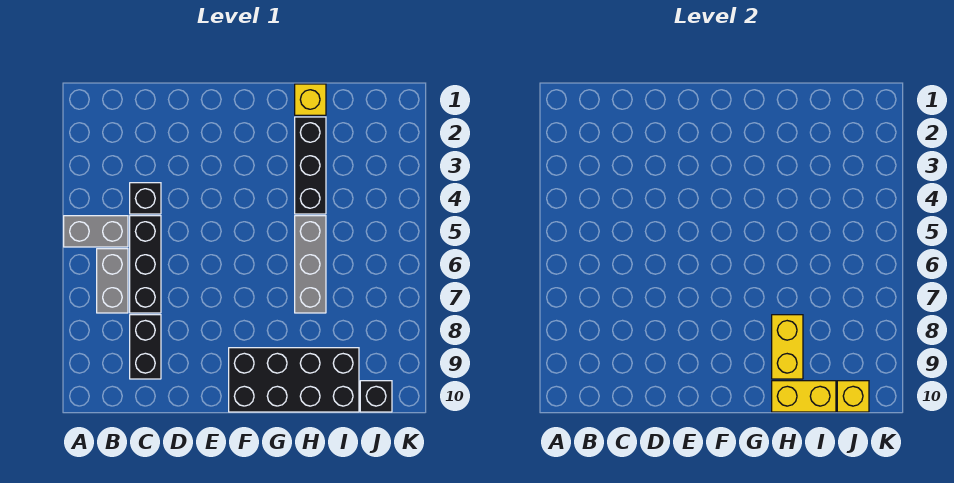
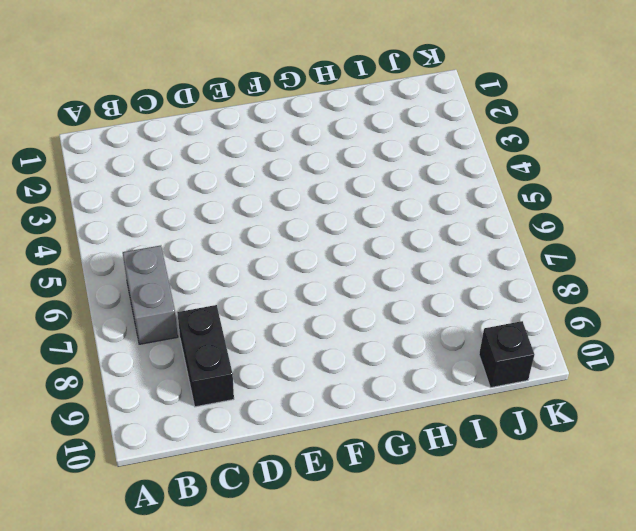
none -> grey brick A5:B5 level 1
none -> black brick C4 level 1
none -> black brick C5:C7 level 1

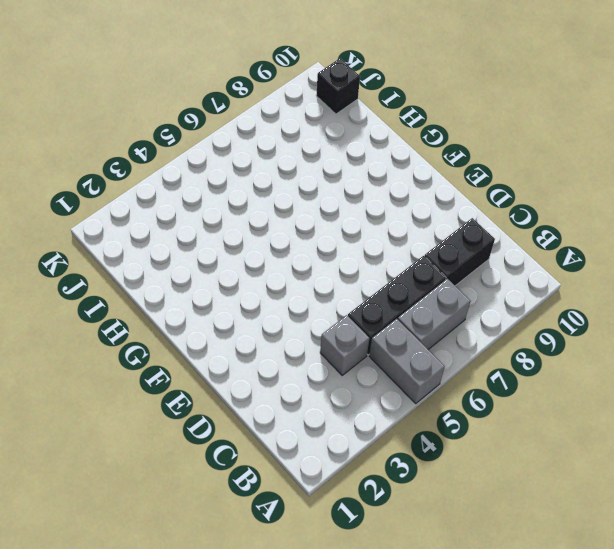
grey brick C4 level 1 -> black brick C4 level 1
none -> black brick F9:I10 level 1
none -> yellow brick H1 level 1
none -> black brick H2:H4 level 1

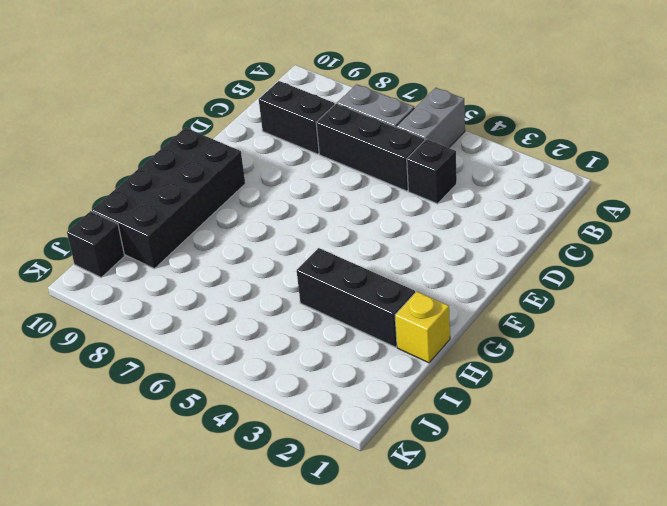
none -> grey brick H5:H7 level 1
none -> yellow brick H8:H9 level 2
none -> yellow brick H10:I10 level 2

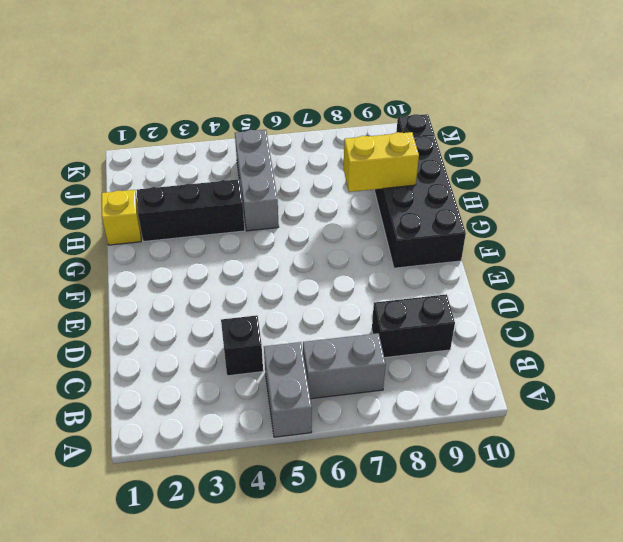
grey brick H5:J5 level 1 -> grey brick H5:H7 level 1
none -> black brick C5:C7 level 1
none -> yellow brick H10:I10 level 2
none -> yellow brick J10 level 2

